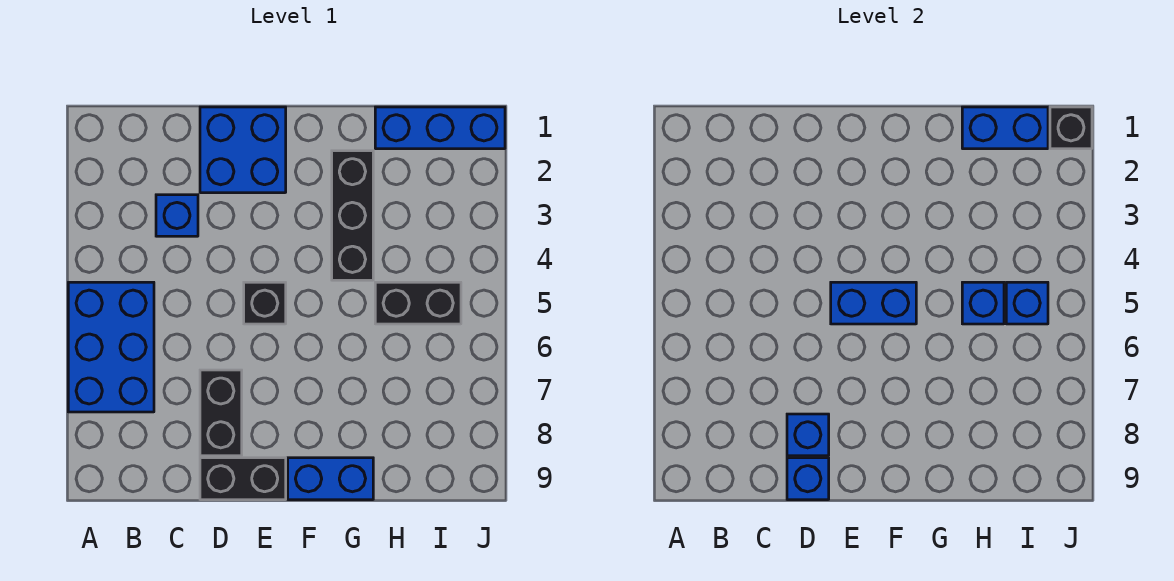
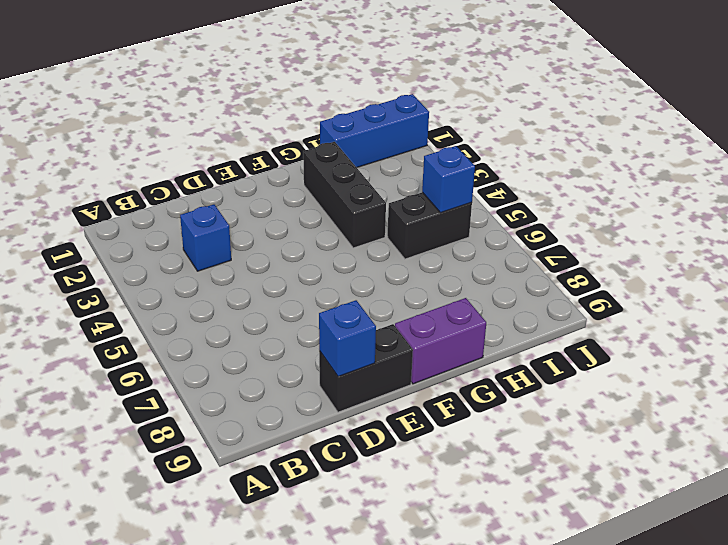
purple brick F9:G9 level 1 -> blue brick F9:G9 level 1
none -> blue brick A5:B7 level 1
none -> blue brick D1:E2 level 1
none -> black brick D7:D8 level 1

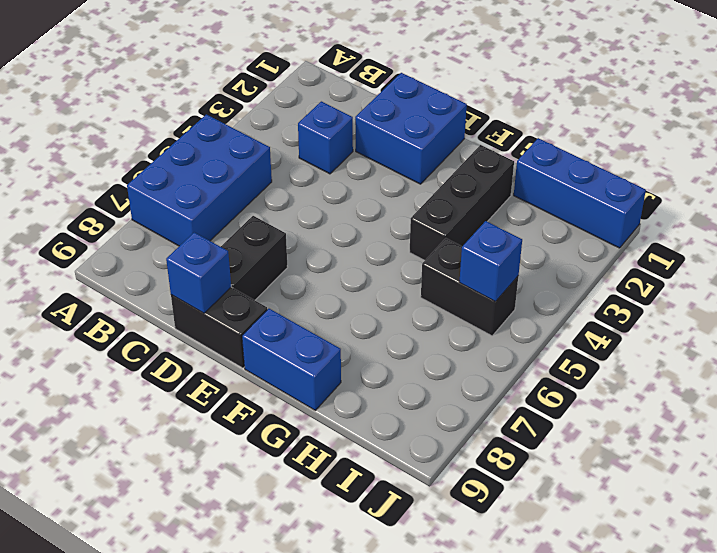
none -> black brick E5 level 1
none -> blue brick D8 level 2
none -> blue brick E5:F5 level 2

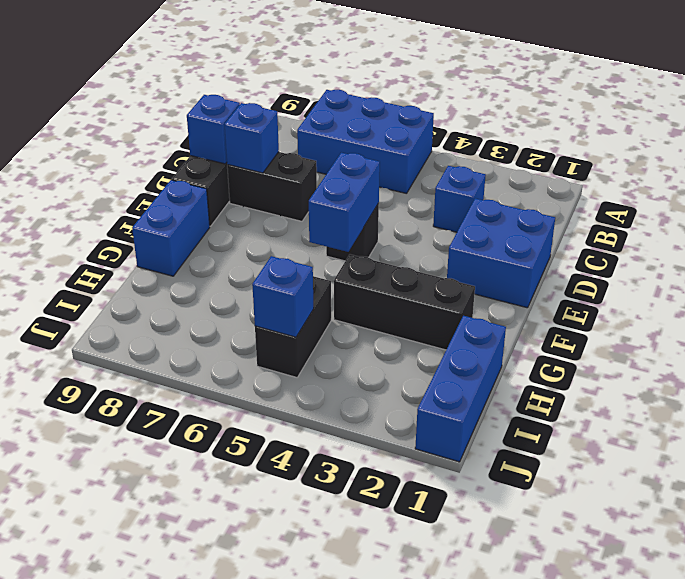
none -> blue brick H1:I1 level 2
none -> blue brick H5 level 2
none -> black brick J1 level 2

